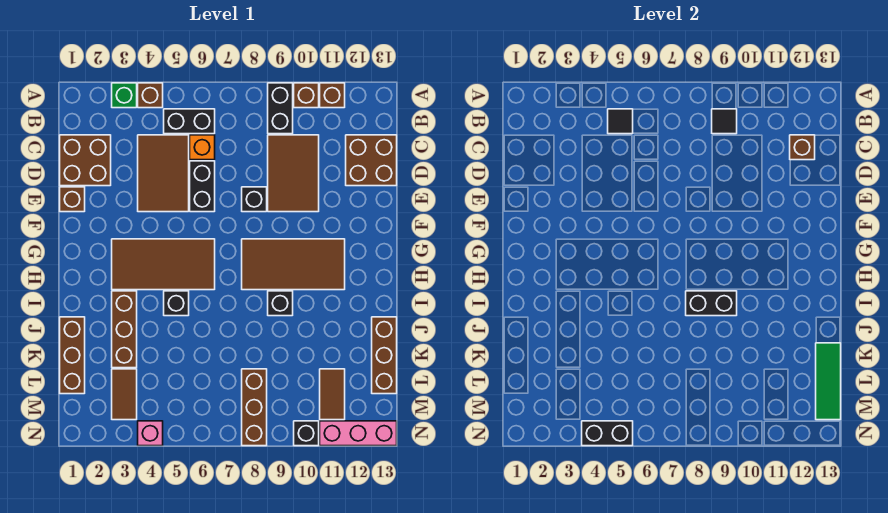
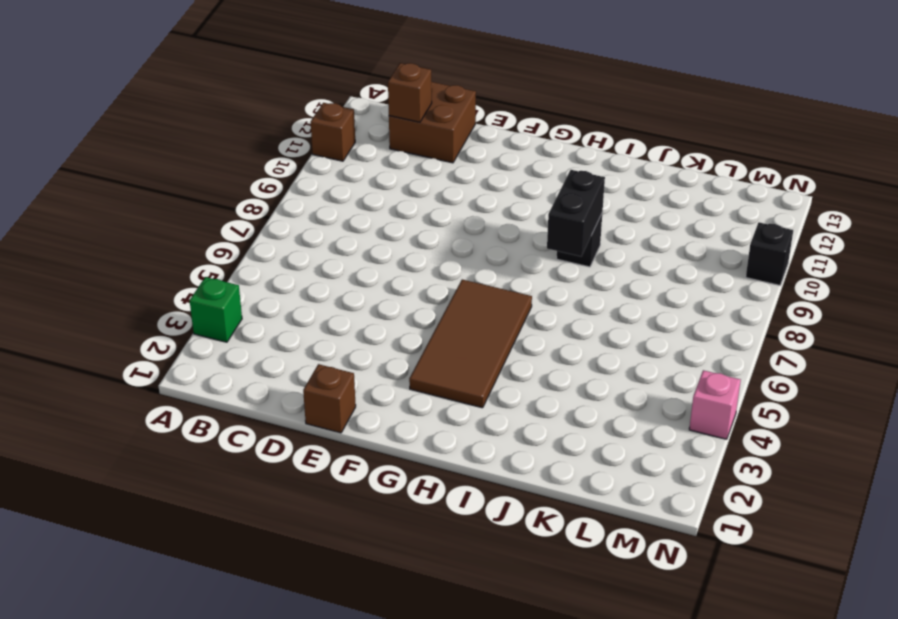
none -> brown brick A4 level 1
none -> black brick A9:B9 level 1
none -> brown brick A10 level 1
none -> black brick B5:B6 level 1

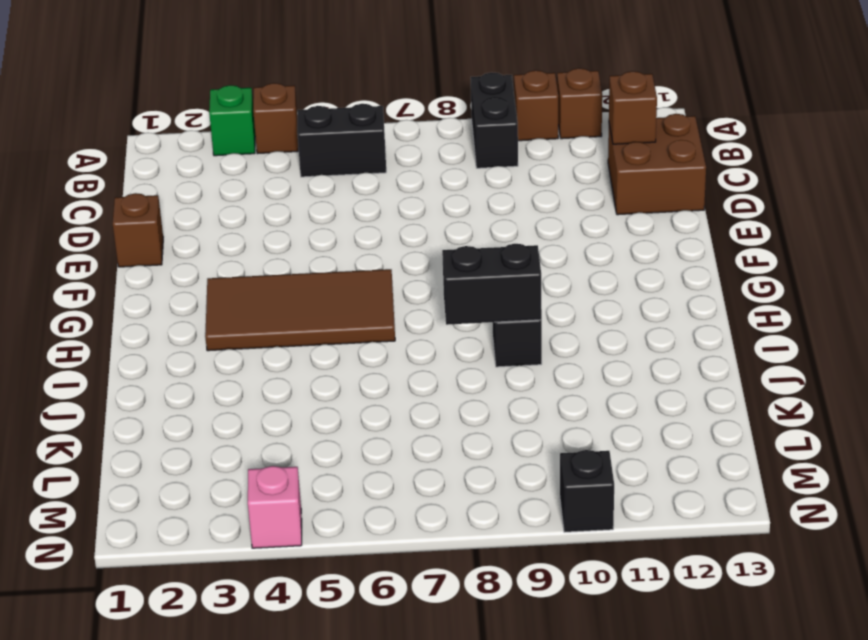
none -> brown brick C1:D2 level 1
none -> brown tile C4:E5 level 1
none -> orange brick C6 level 1
none -> brown tile C9:E10 level 1

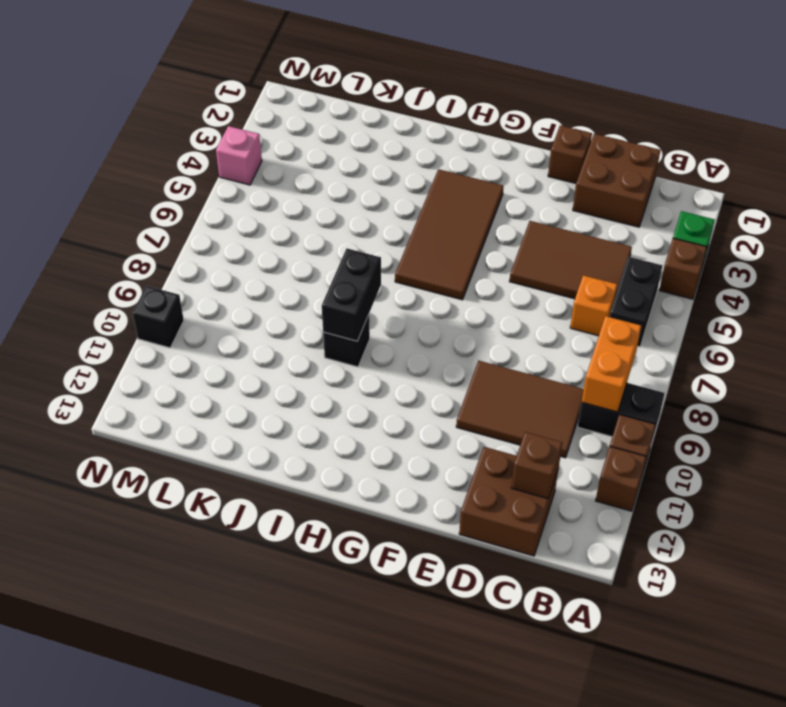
orange brick B8:B9 level 2 -> black tile B9 level 2
none -> black brick D6:E6 level 1
none -> black brick E8 level 1
none -> brown tile G8:H11 level 1
none -> brown brick I3:K3 level 1

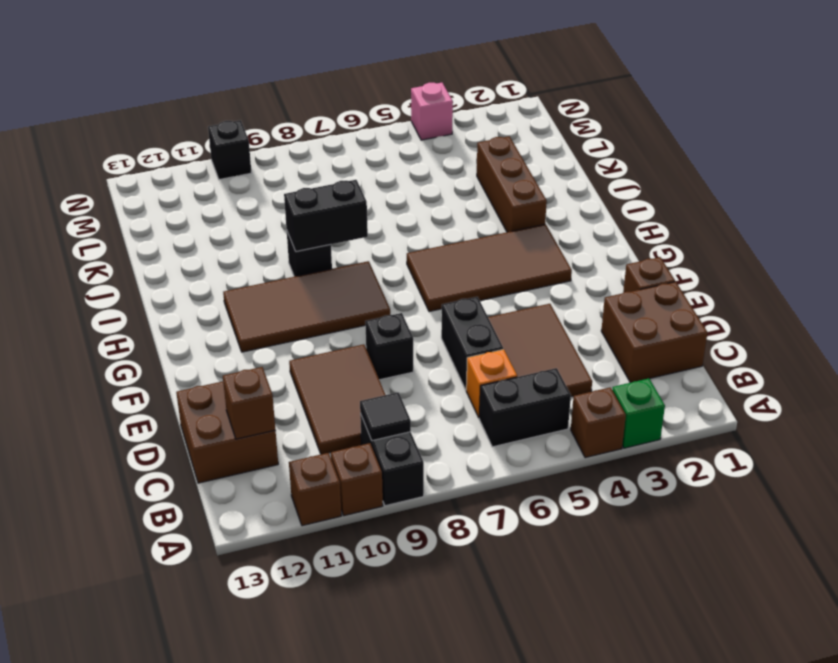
none -> black brick I5 level 1
none -> brown brick J1:L1 level 1
none -> brown brick J13:L13 level 1
none -> brown tile L3:M3 level 1

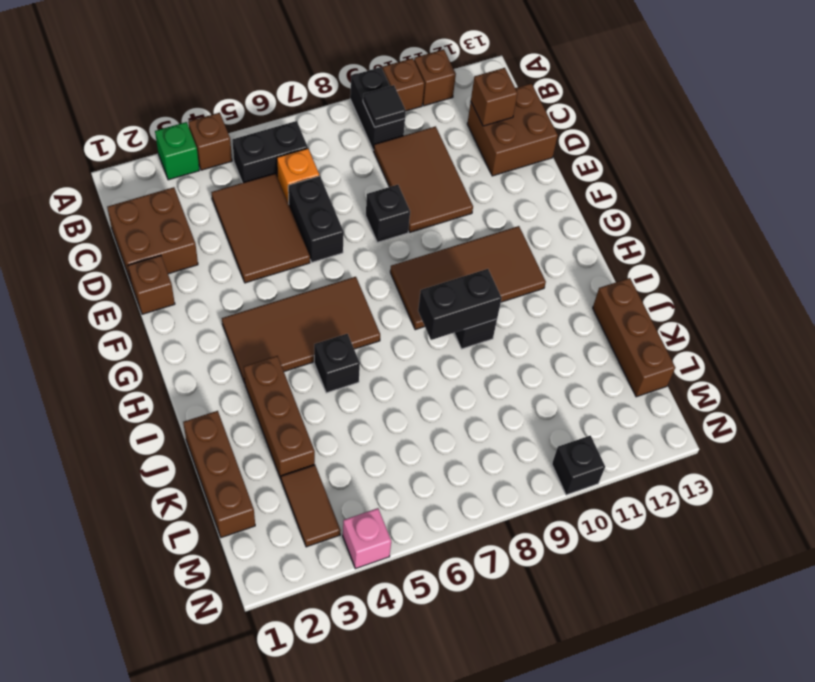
none -> brown brick L8:N8 level 1
none -> brown tile L11:M11 level 1
none -> pink brick N11:N13 level 1
none -> black tile B5 level 2

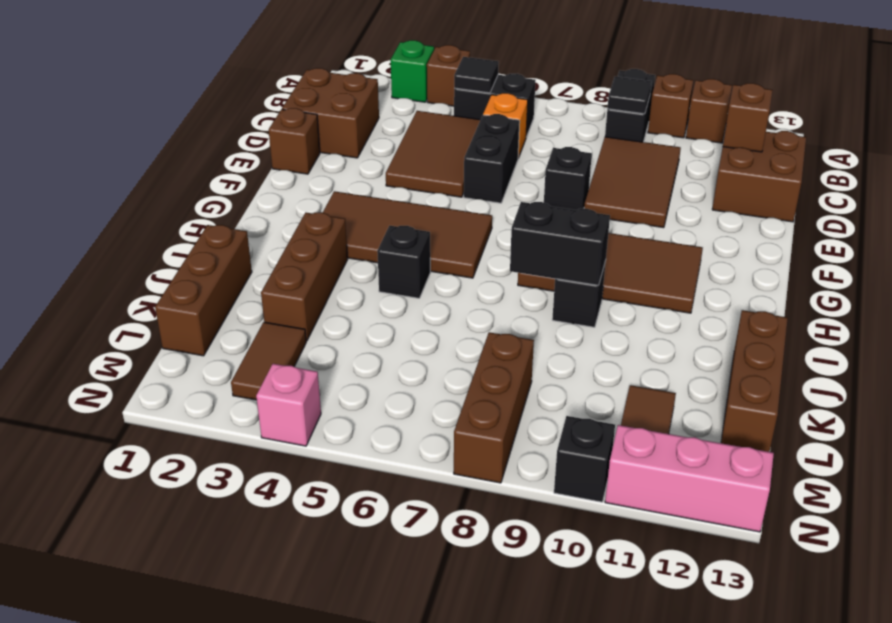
none -> green tile K13:M13 level 2
none -> black brick N4:N5 level 2

